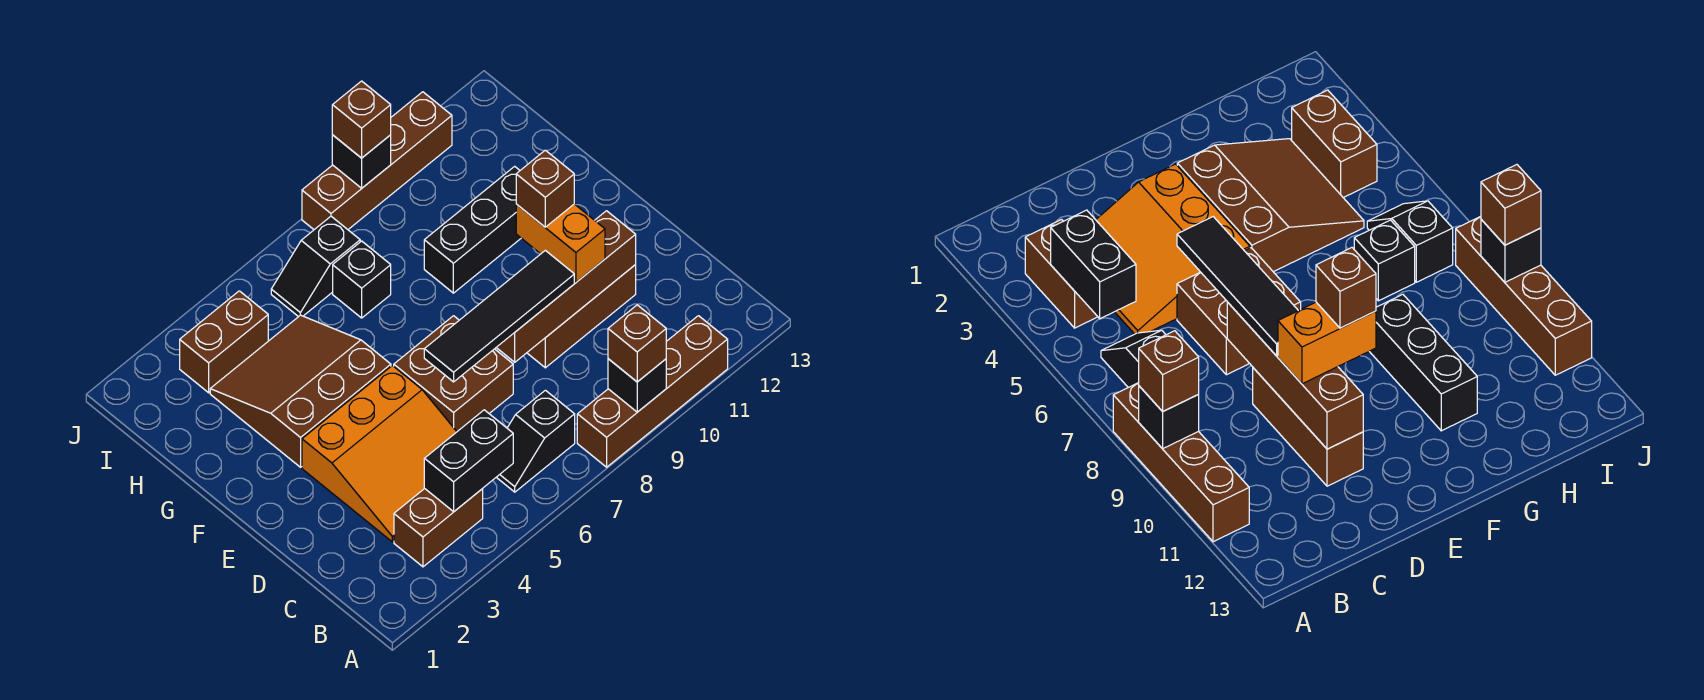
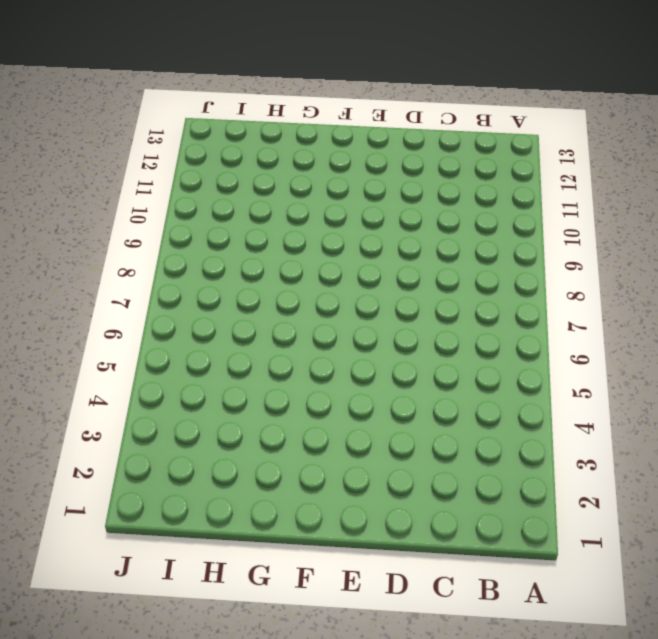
none -> brown brick A8:A11 level 1
none -> brown brick B3:B4 level 1
none -> black slope B6:B7 level 1 top 7

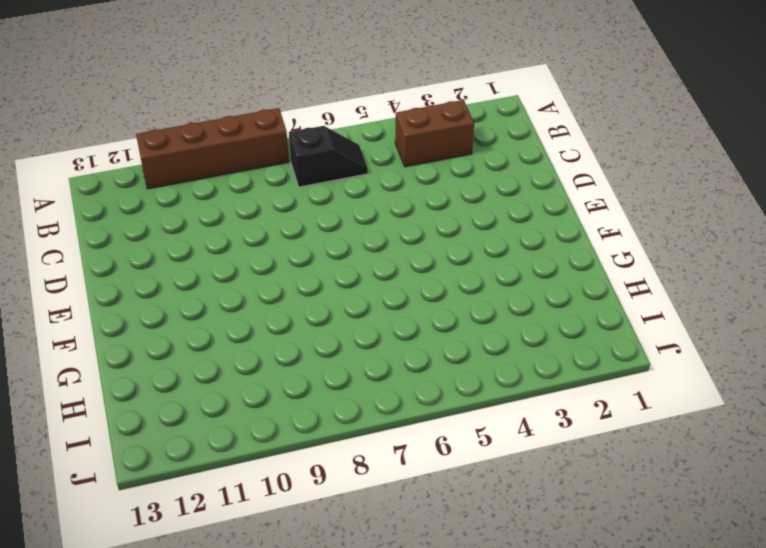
none -> orange slope C3:E5 level 1 top E
none -> brown brick D6:E7 level 1
none -> brown brick D9:D11 level 1

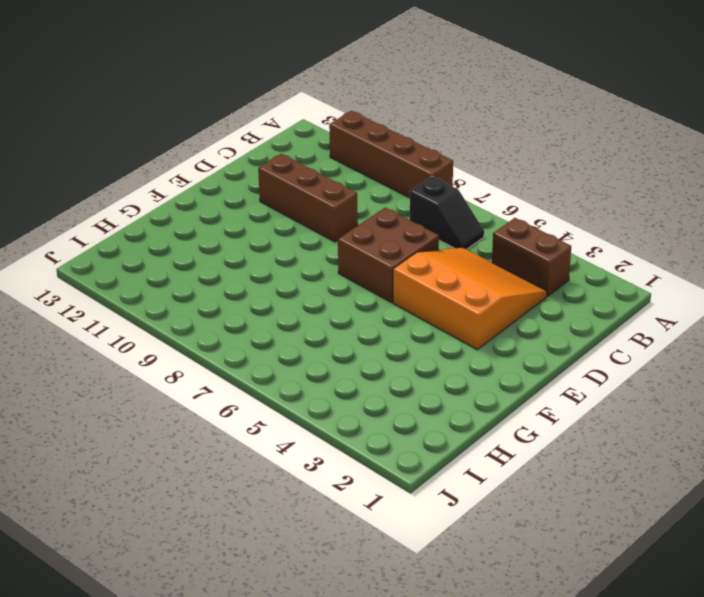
none -> brown slope F3:H5 level 1 top F
none -> black brick G9:G11 level 1
none -> black brick H7 level 1

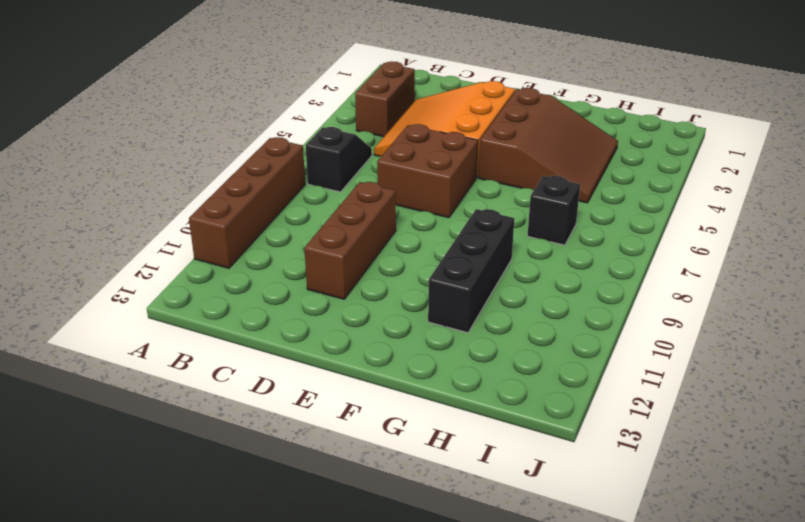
none -> brown brick I3:I4 level 1
none -> black slope I6:I7 level 1 top 7
none -> brown brick J8:J11 level 1

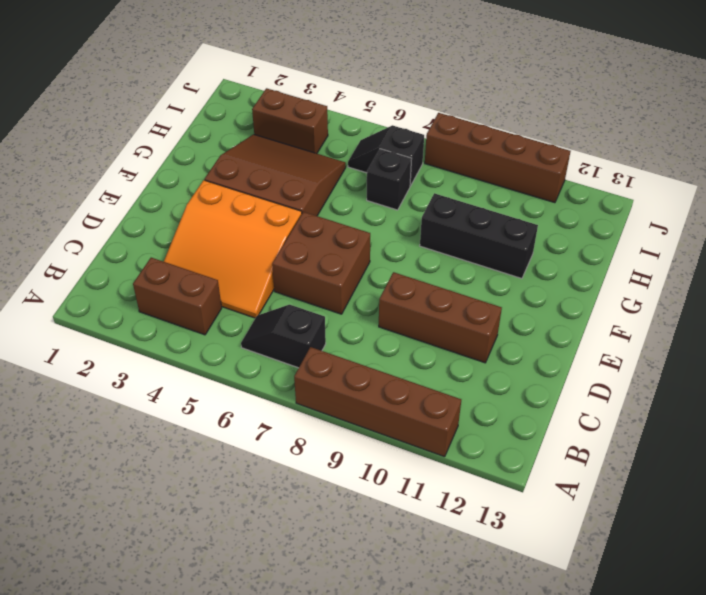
none -> black brick A9 level 2
none -> black brick B4:B5 level 2
none -> brown brick D8:D11 level 2

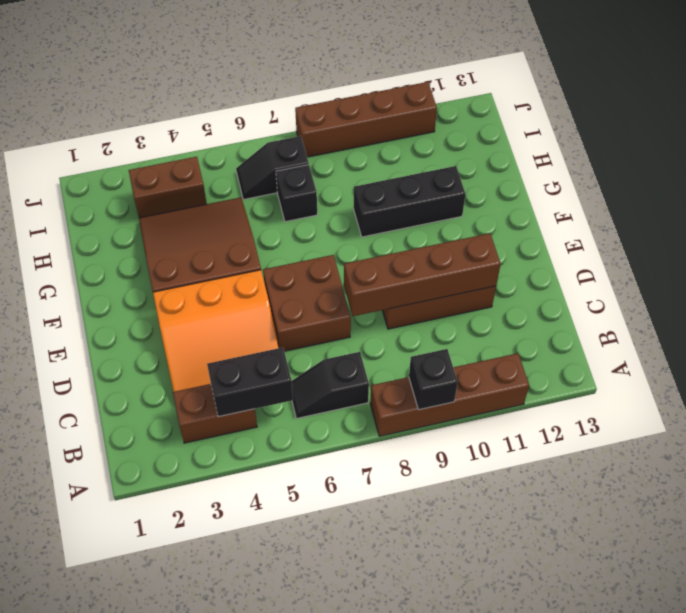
none -> black brick J9 level 2
none -> brown brick A9 level 3
none -> black tile D6:D9 level 3

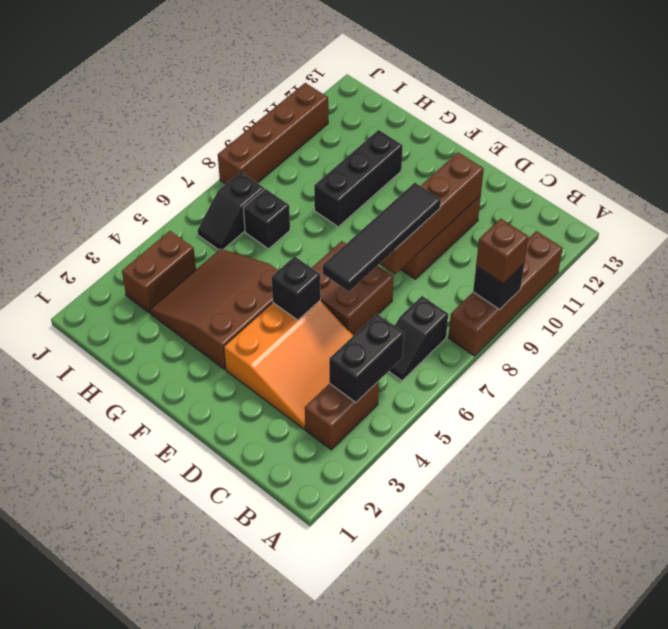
black brick E5 level 2 -> black brick J9 level 2
none -> orange brick D10:E10 level 3
none -> brown brick J9 level 3
none -> brown brick E10 level 4

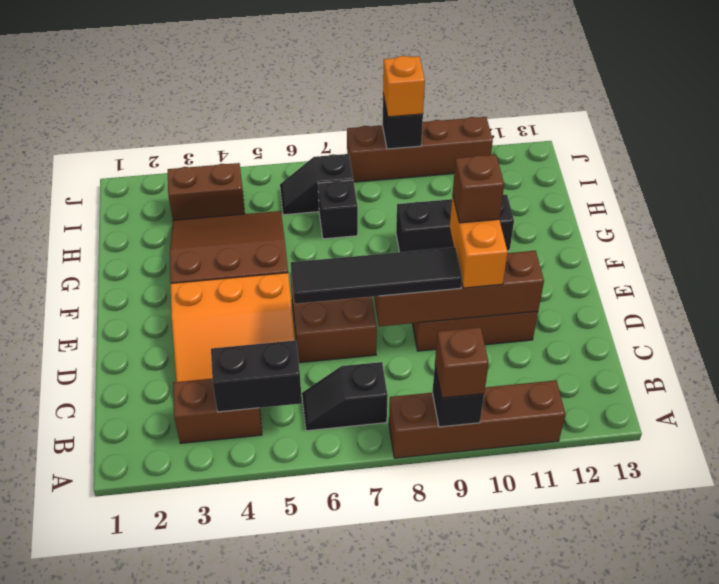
orange brick J9 level 3 -> brown brick J9 level 3

